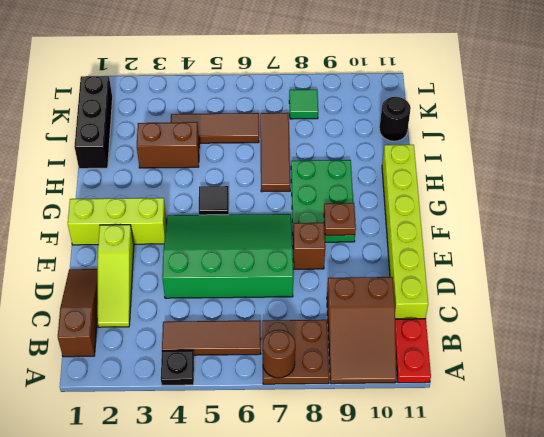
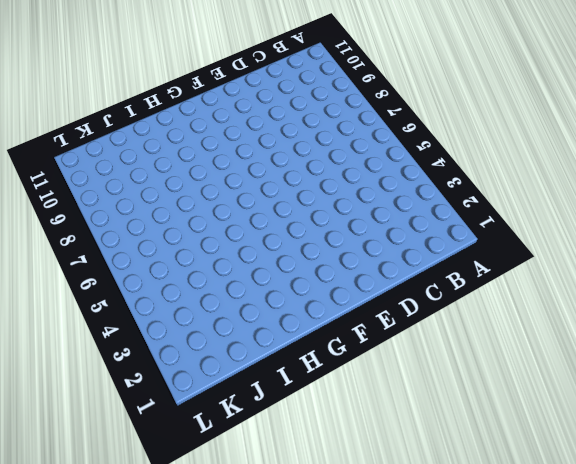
none -> black plate A4 level 1
none -> brown plate A7:B8 level 1
none -> brown slope A9:C10 level 1 top C

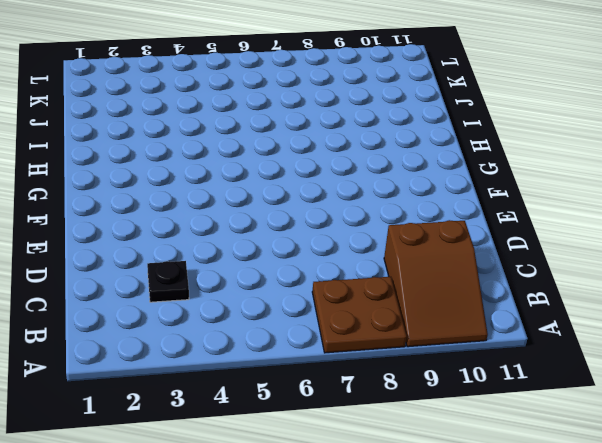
black plate C3 level 1 -> black plate A4 level 1
none -> red plate A11:B11 level 1
none -> brown slope B1:D1 level 1 top B
none -> brown tile B4:B6 level 1

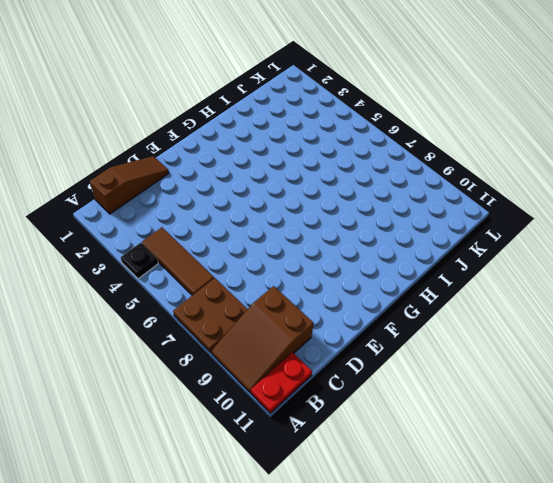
none -> lime slope C2:E2 level 1 top E
none -> lime brick C11:H11 level 1
none -> green slope D4:F7 level 1 top D

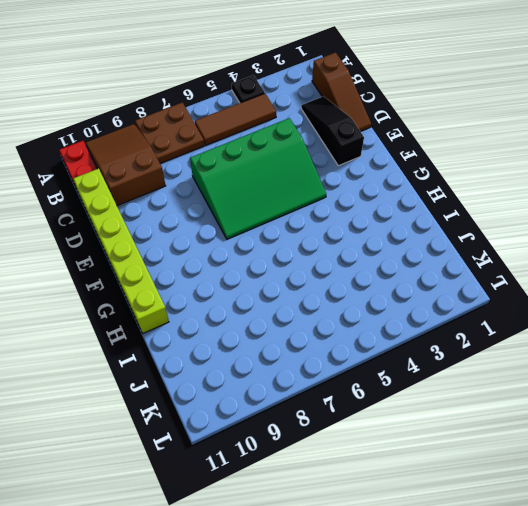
black slope C2:E2 level 1 top E -> lime slope C2:E2 level 1 top E
none -> brown brick E8 level 1
none -> lime brick F1:F3 level 1
none -> green plate F8:H9 level 1

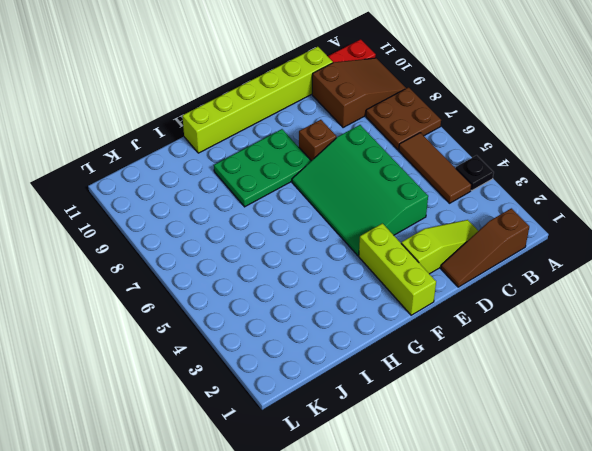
none -> black tile G5 level 1
none -> brown tile H7:J7 level 1
none -> black brick I1:K1 level 1

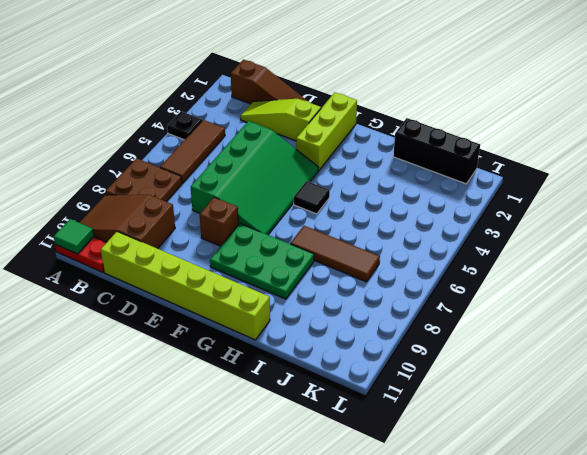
green tile A11 level 2 -> green tile K8 level 1
none -> brown brick I3:I4 level 1
none -> brown tile J4:J6 level 1
none -> black round brick J11 level 1

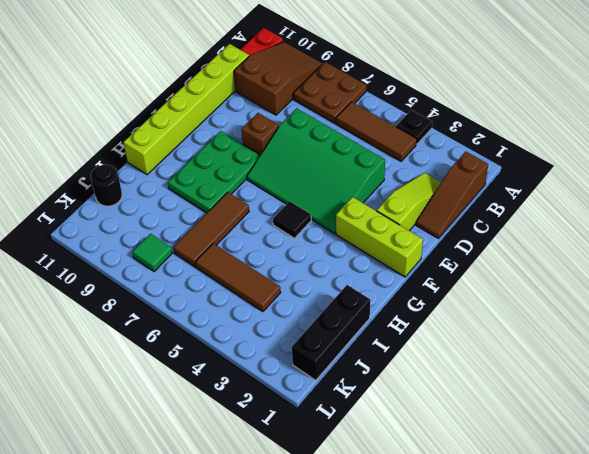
none -> brown brick I3:I4 level 1
none -> brown round brick A7 level 2
none -> brown plate F9 level 2

